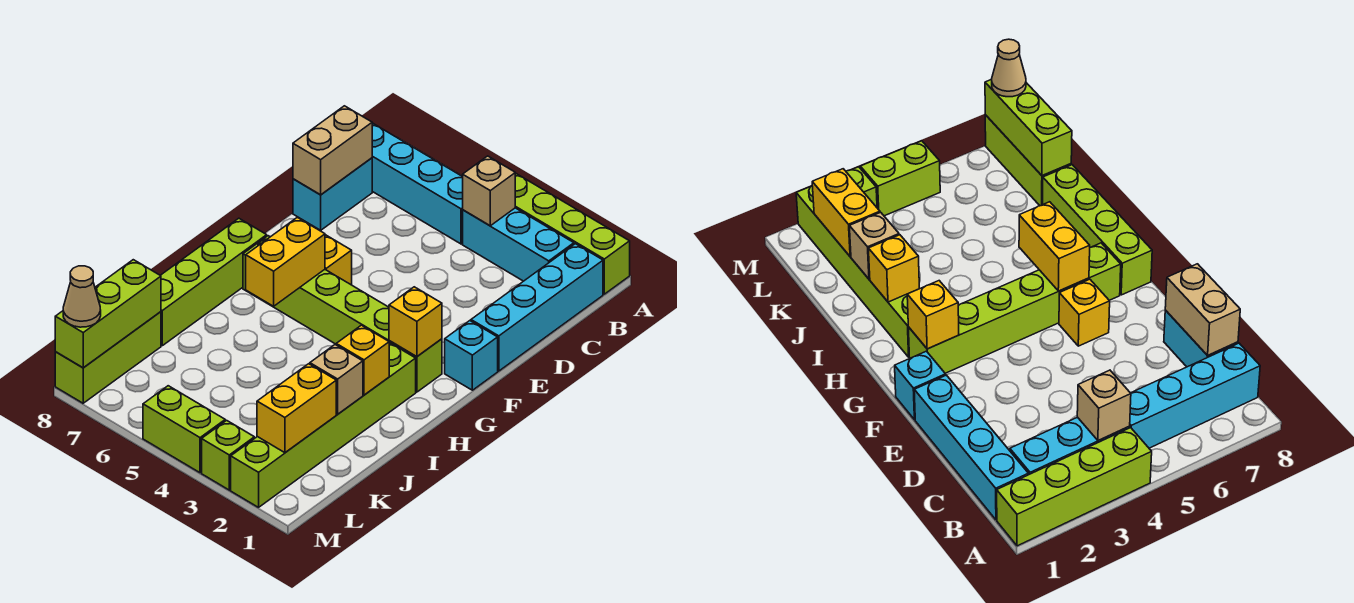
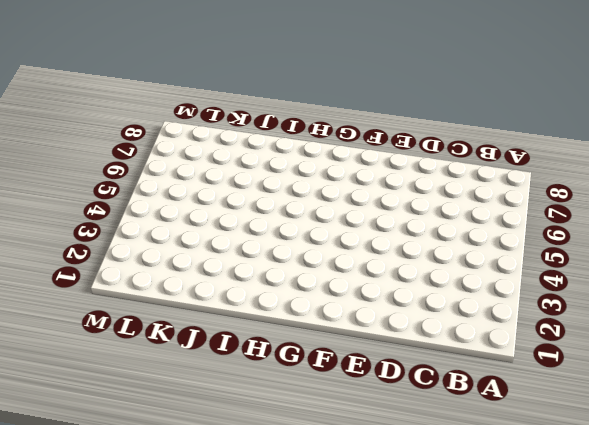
none -> lime brick A1:A4 level 1
none -> cyan brick B1:E1 level 1
none -> cyan brick B2:B4 level 1

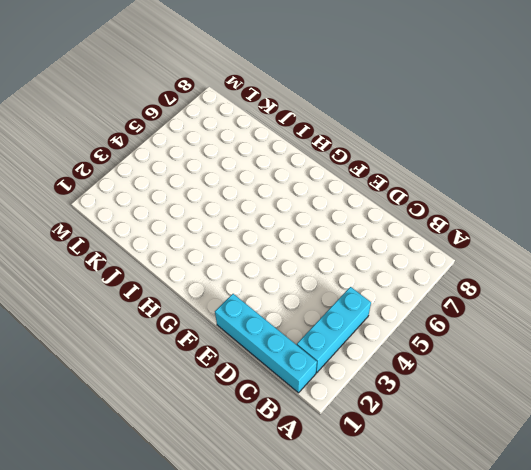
none -> lime brick A1:A4 level 1
none -> cyan brick B5:B8 level 1
none -> cyan brick C8:D8 level 1

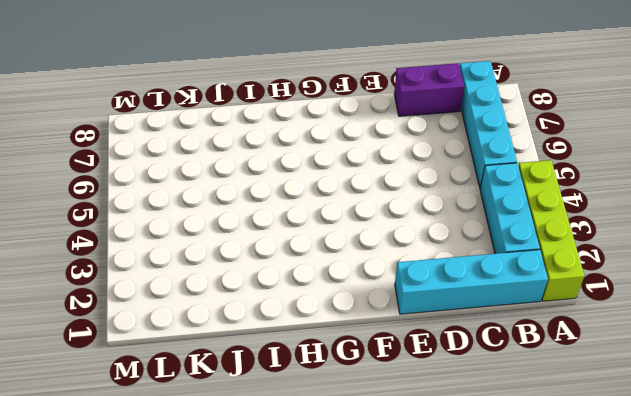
purple brick C8:D8 level 1 -> cyan brick C8:D8 level 1
none -> cyan brick F1 level 1
none -> yellow brick F6 level 1
none -> lime brick G2:G7 level 1

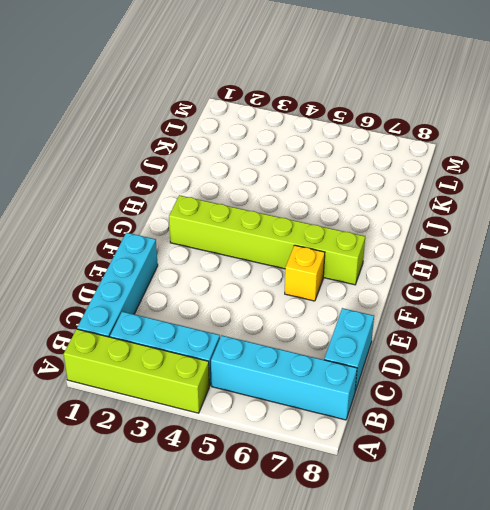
none -> cyan brick F1 level 1
none -> lime brick G8:J8 level 1
none -> lime brick H2:M2 level 1

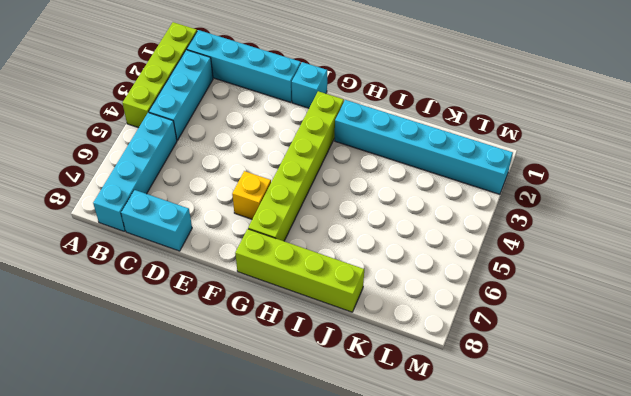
cyan brick H2:M2 level 1 -> lime brick H2:M2 level 1
none -> lime brick K8:M8 level 1
none -> lime brick M3 level 1
none -> lime brick M4:M5 level 1

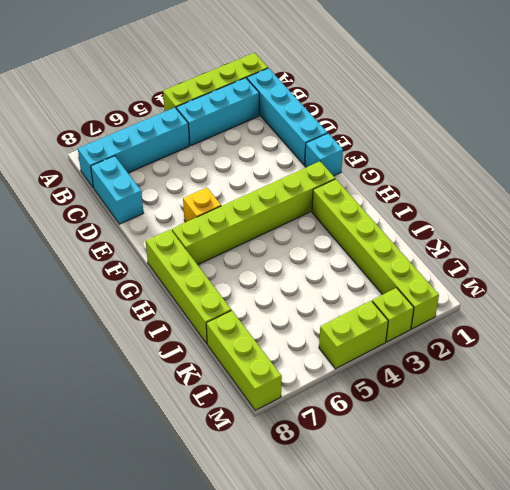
none -> tan brick B4 level 2
none -> tan brick C8:D8 level 2
none -> yellow brick G2 level 2

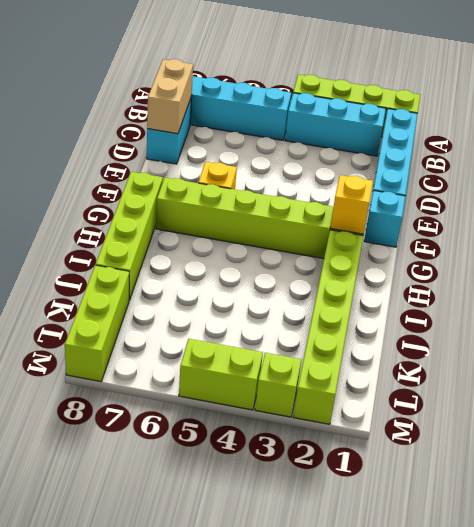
none -> tan brick B4 level 2
none -> yellow brick G6:H6 level 2
none -> yellow brick I2 level 2

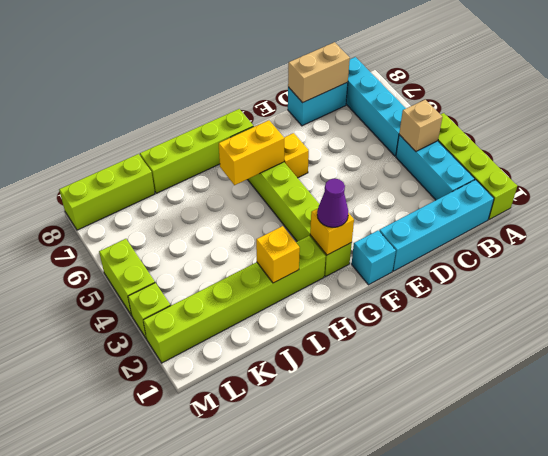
purple cone G2 level 3 -> none
none -> tan brick J2 level 2
none -> yellow brick K2:L2 level 2
none -> lime brick K8:M8 level 2

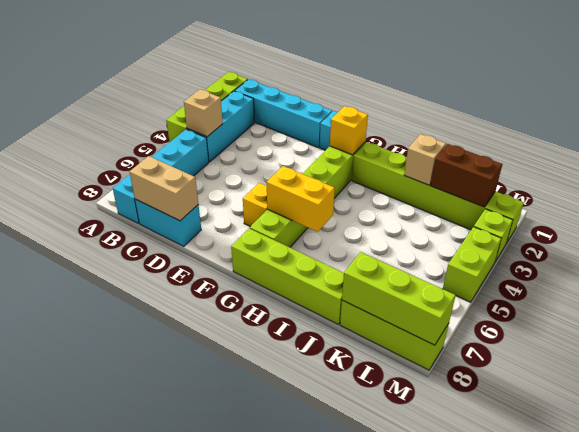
brown brick K2:L2 level 2 -> yellow brick K2:L2 level 2
none -> yellow brick I2 level 2
none -> tan cone M8 level 3

